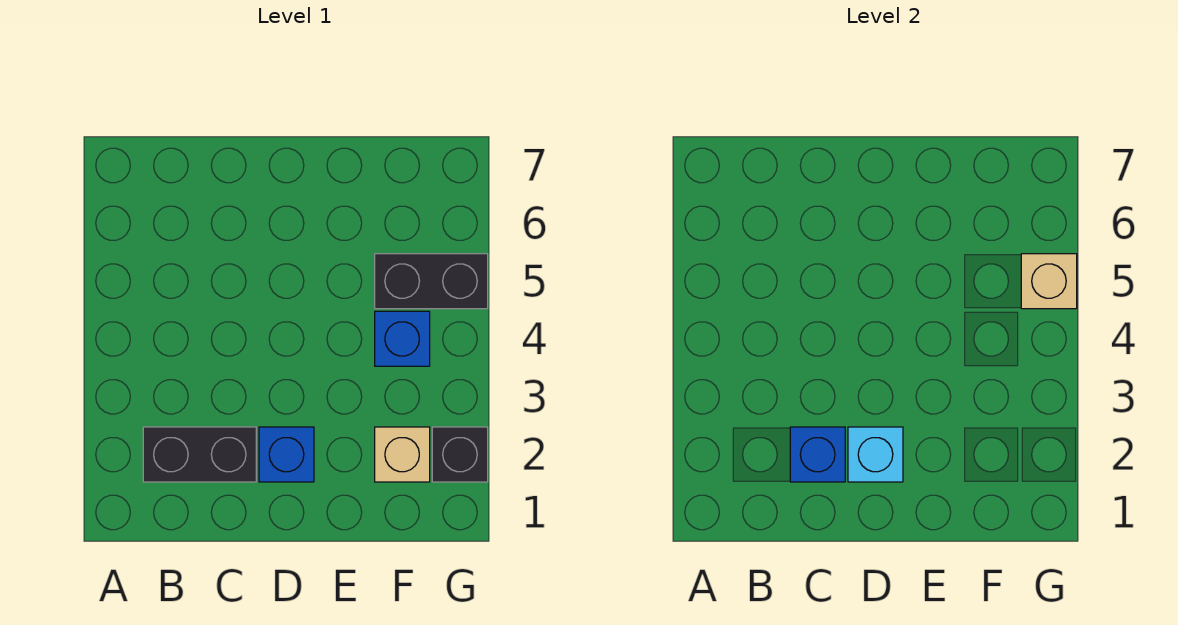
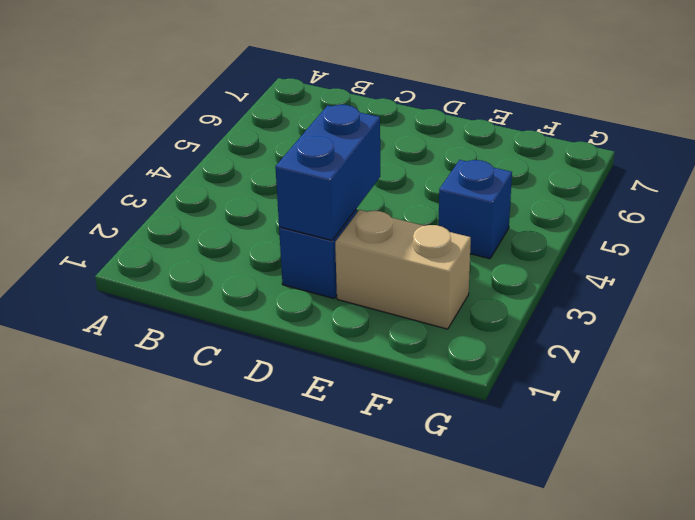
blue brick D2:D3 level 2 -> cyan brick D2 level 2
tan brick E2:F2 level 1 -> tan brick F2 level 1
none -> black brick B2:C2 level 1
none -> black brick F5:G5 level 1

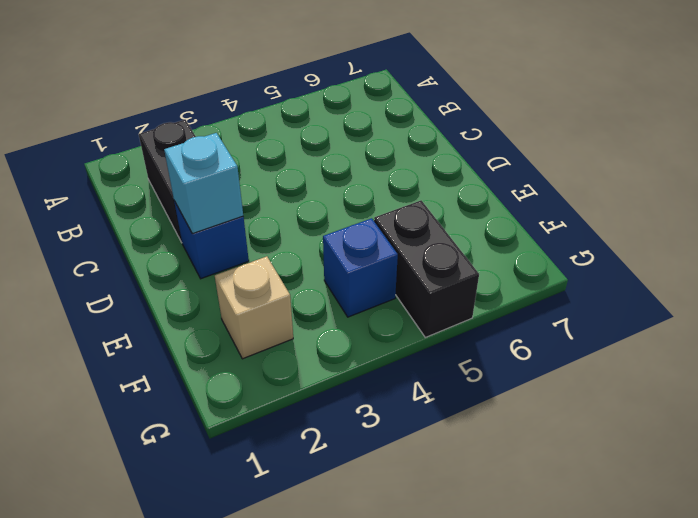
none -> black brick G2 level 1
none -> blue brick C2 level 2

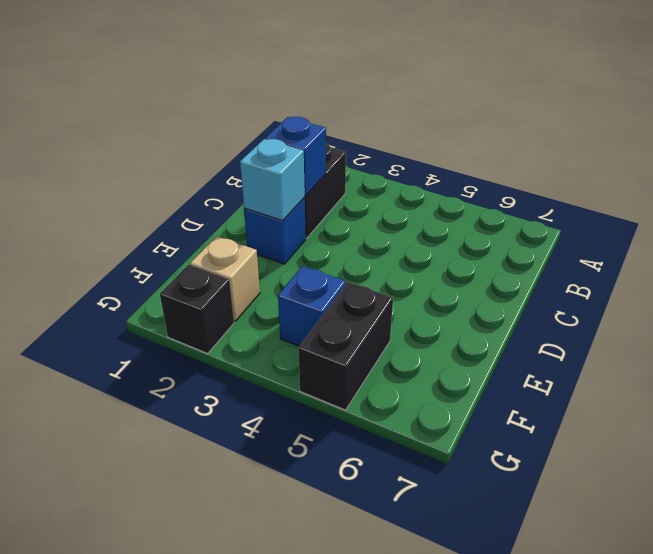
none -> tan brick G5 level 2

